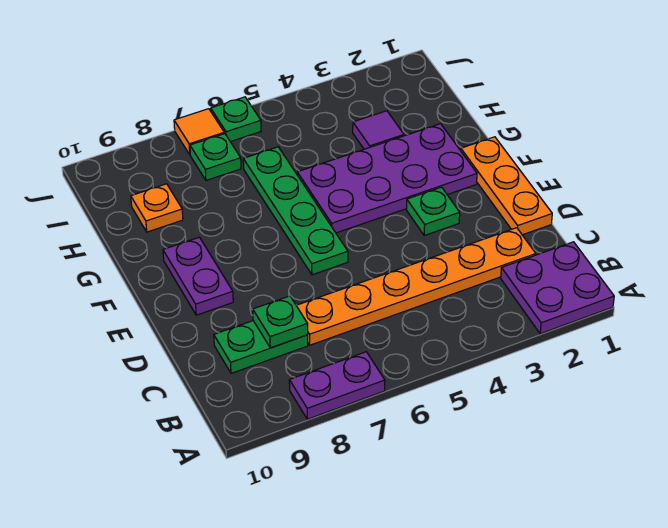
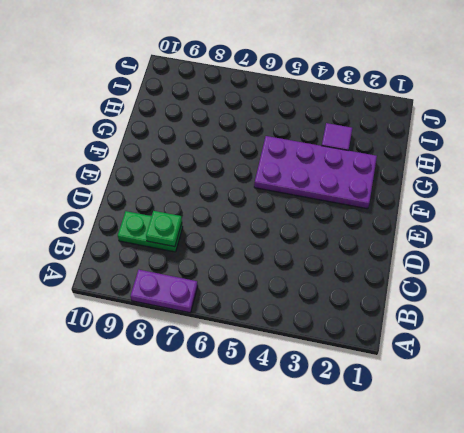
none -> purple plate A1:B2 level 1
none -> orange plate C2:C7 level 1
none -> orange plate D1:F1 level 1

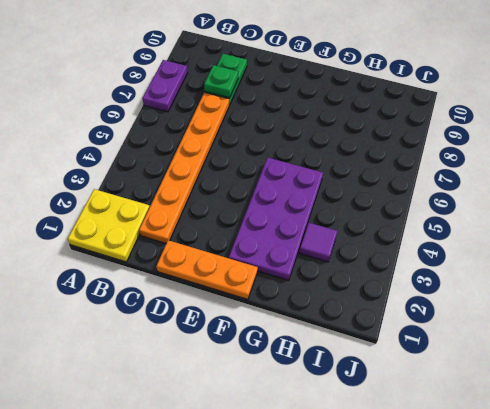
yellow plate A1:B2 level 1 -> purple plate A1:B2 level 1
none -> green plate E3 level 1
none -> green plate E6:H6 level 1
none -> purple plate E9:F9 level 1

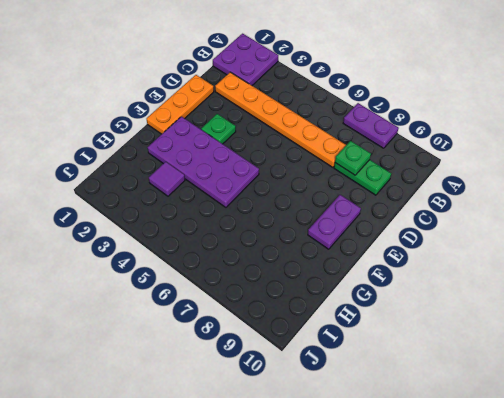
none -> green plate E6:H6 level 1
none -> orange plate H9 level 1
none -> green plate I7 level 1

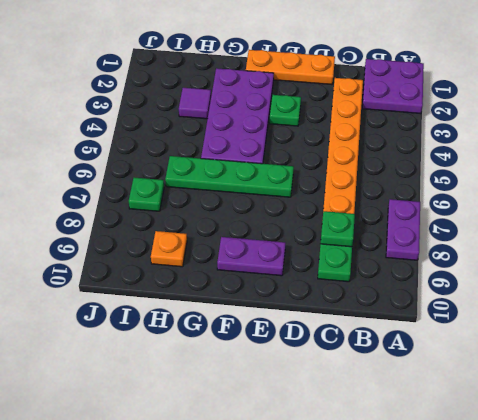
none -> green plate J6 level 1
none -> orange tile J7 level 1

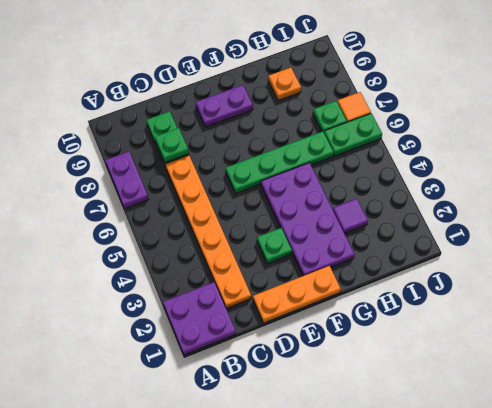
green plate I6:J6 level 1 -> green plate J6 level 1

